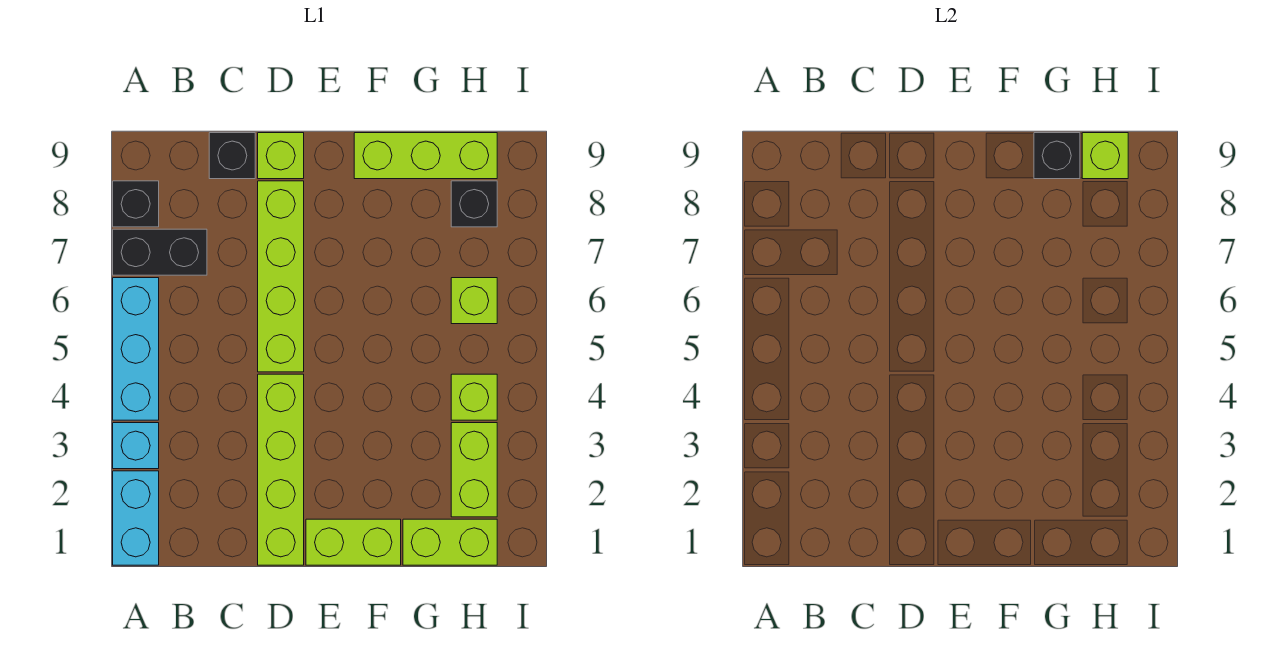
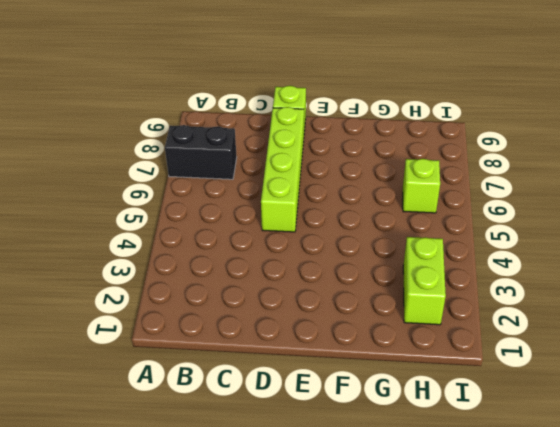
none -> cyan brick A1:A2 level 1
none -> cyan brick A3 level 1
none -> cyan brick A4:A6 level 1

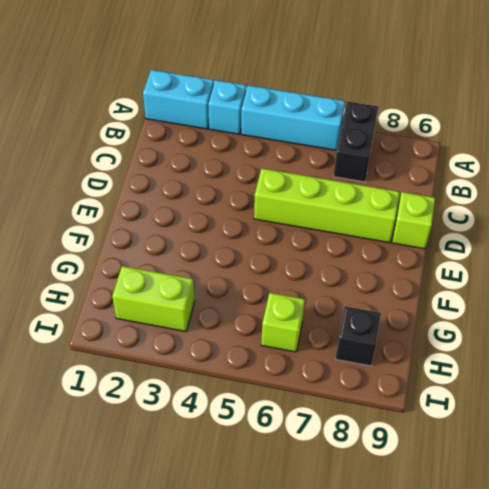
none -> black brick A8 level 1
none -> black brick C9 level 1
none -> lime brick D1:D4 level 1

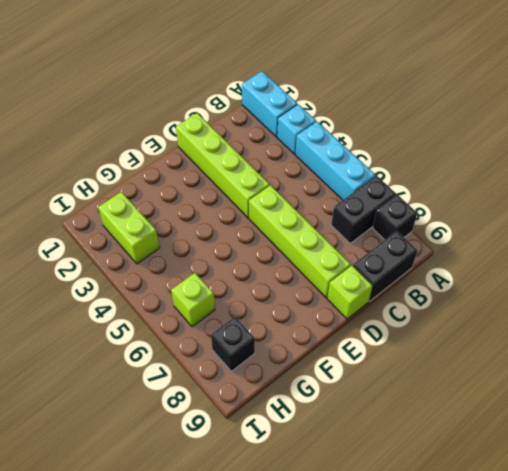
black brick B9:C9 level 1 -> black brick C9 level 1
none -> lime brick E1:F1 level 1
none -> lime brick F9:H9 level 1
none -> lime brick G1:H1 level 1

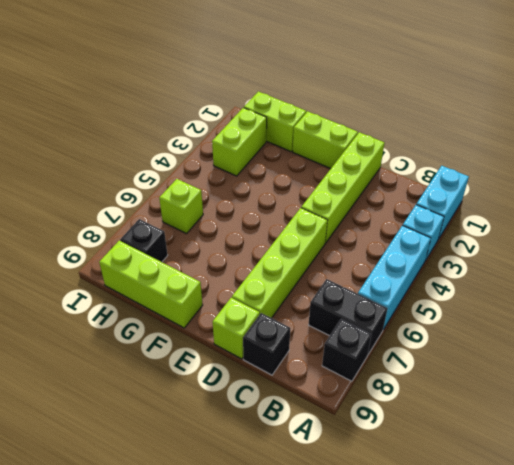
none -> lime brick H4 level 1
none -> black brick G9 level 2
none -> lime brick H9 level 2

